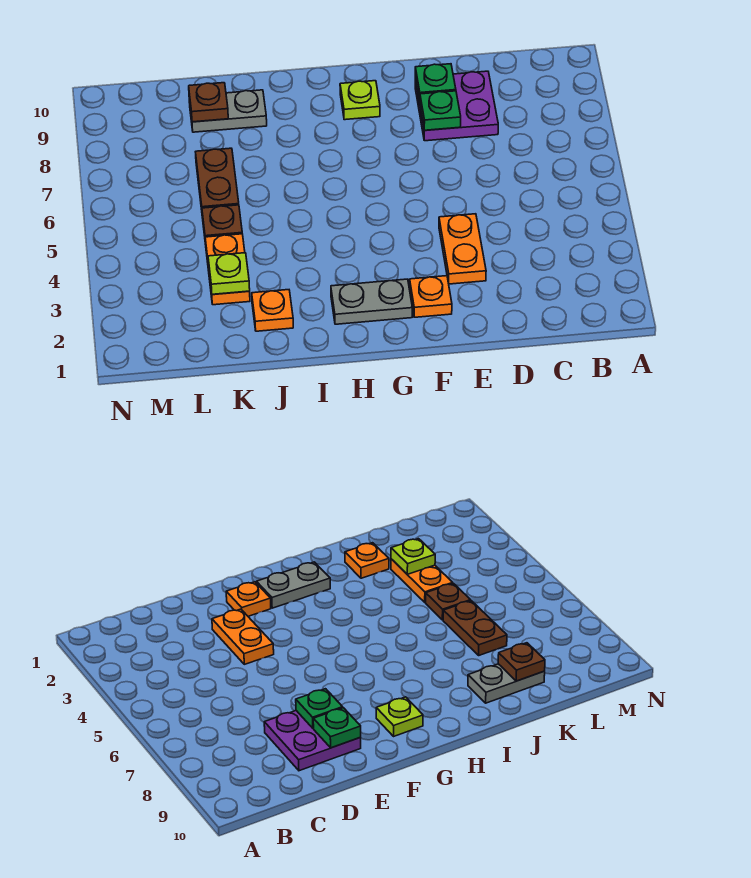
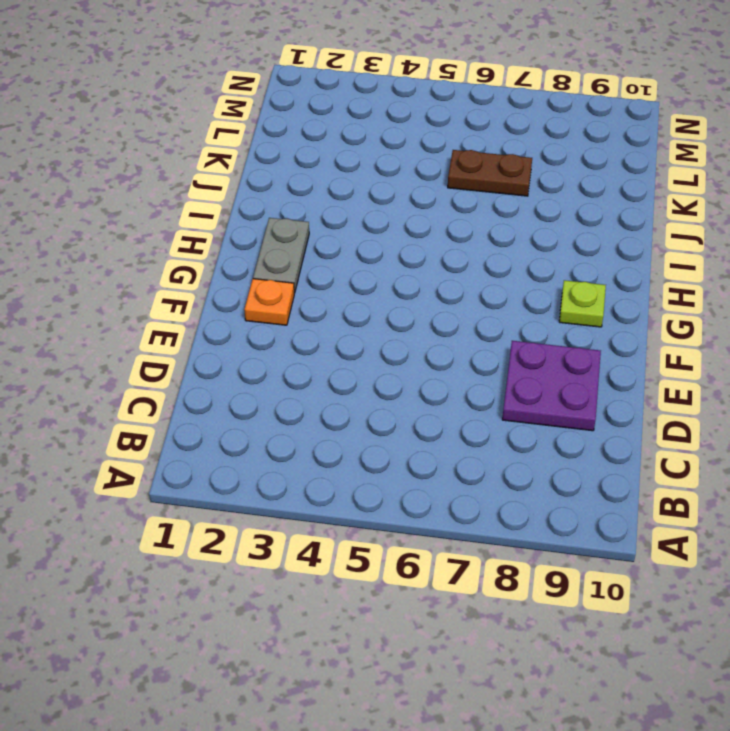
none -> orange plate E3:E4 level 1
none -> orange plate J2 level 1
none -> grey plate J9:K9 level 1

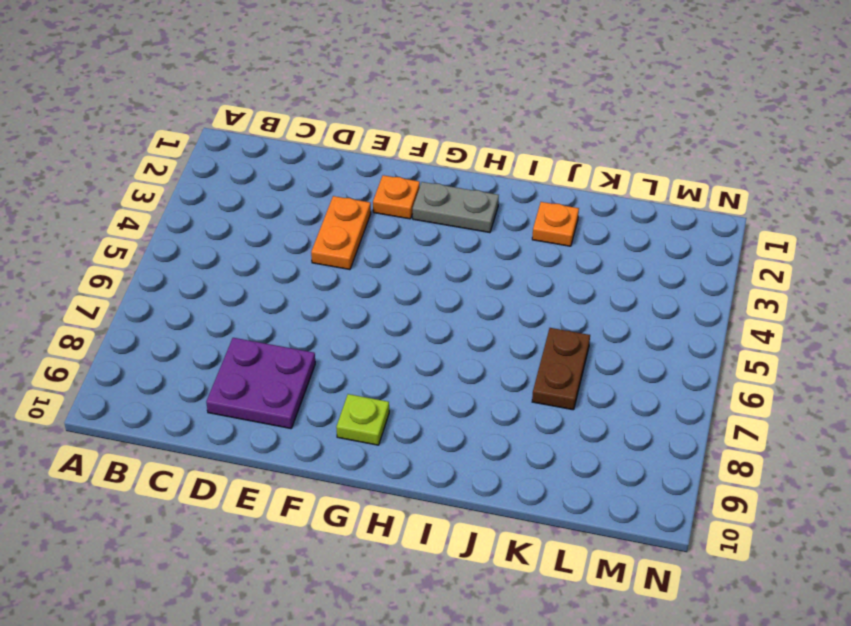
none -> grey plate J9:K9 level 1
none -> orange plate K3:K4 level 1
none -> brown plate K5 level 1

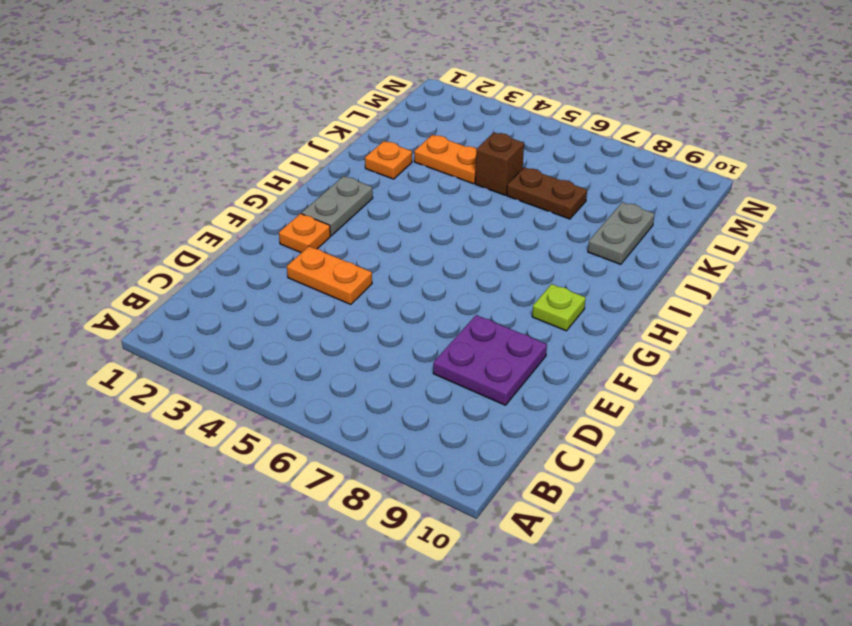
brown brick K5 level 1 -> brown plate K5 level 1
none -> green plate E8 level 2
none -> green plate E9 level 2
none -> lime plate K3 level 2

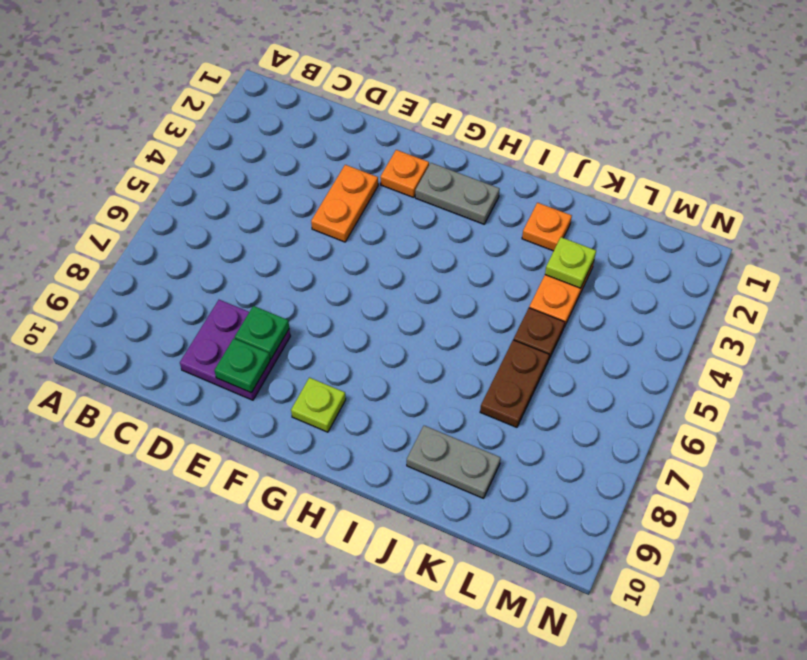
none -> brown plate K9 level 2

